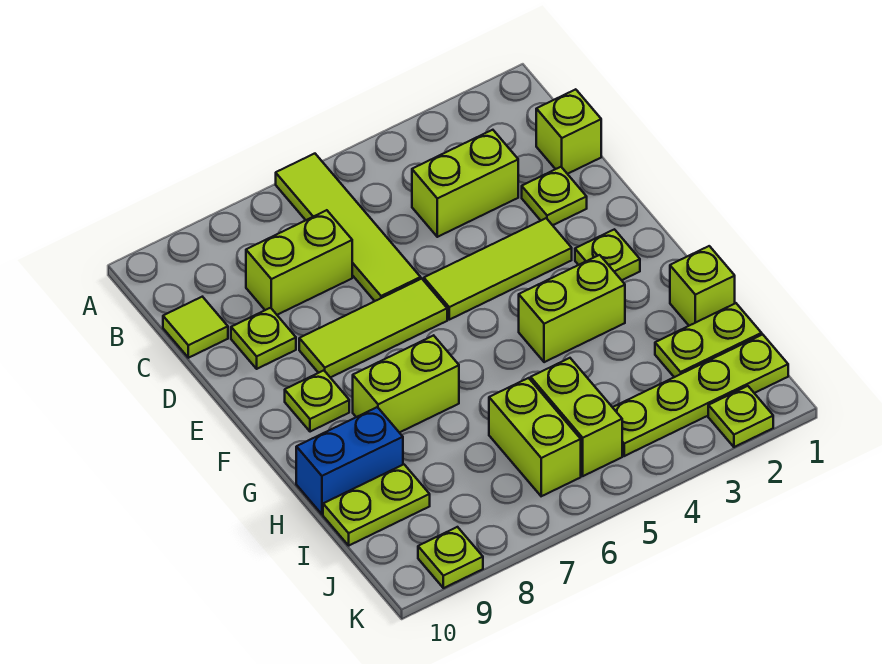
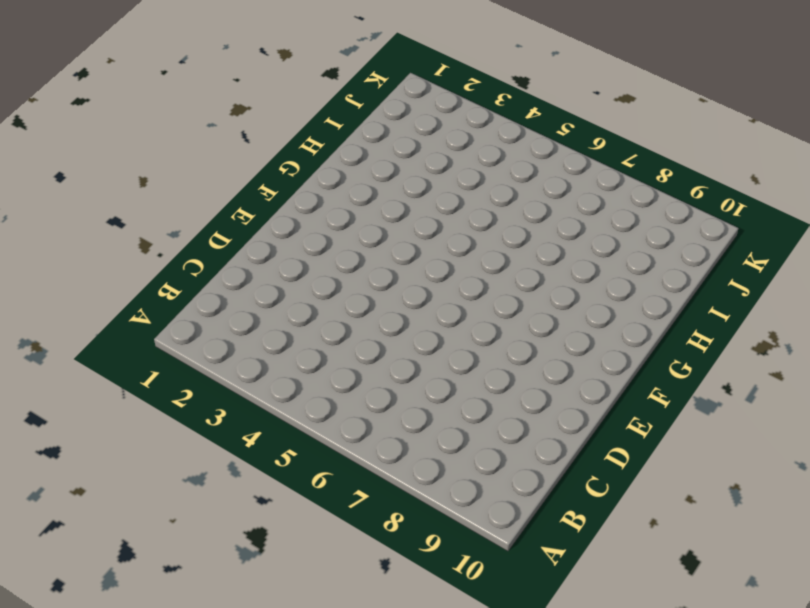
none -> lime tile A6:D6 level 1
none -> lime brick C1 level 1
none -> lime brick C3:C4 level 1

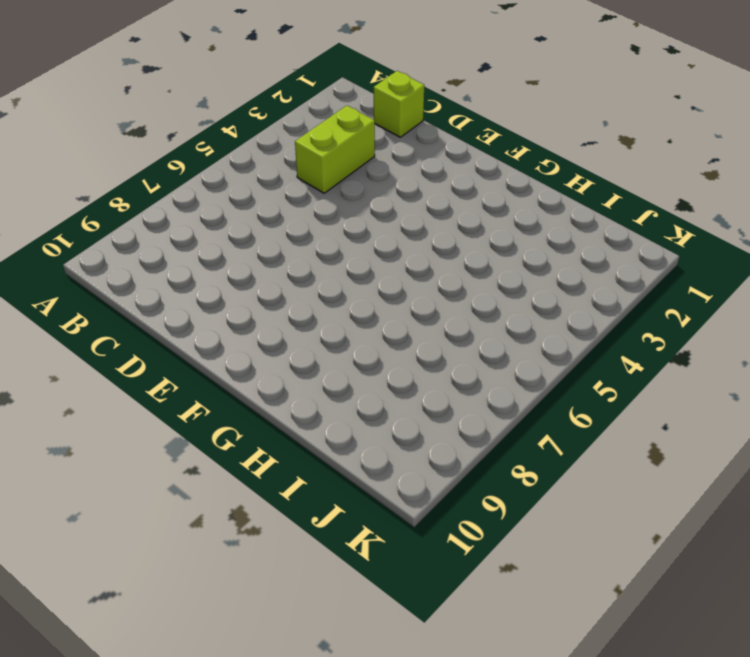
none -> lime tile A6:D6 level 1
none -> lime brick C7:C8 level 1
none -> lime tile C10 level 1

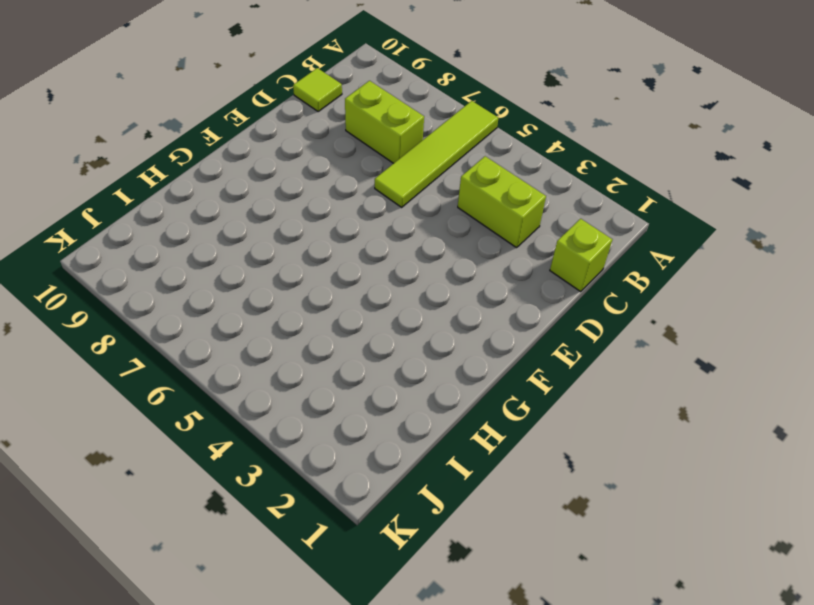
none -> lime plate D2 level 1
none -> lime plate D9 level 1
none -> lime tile E3:E5 level 1

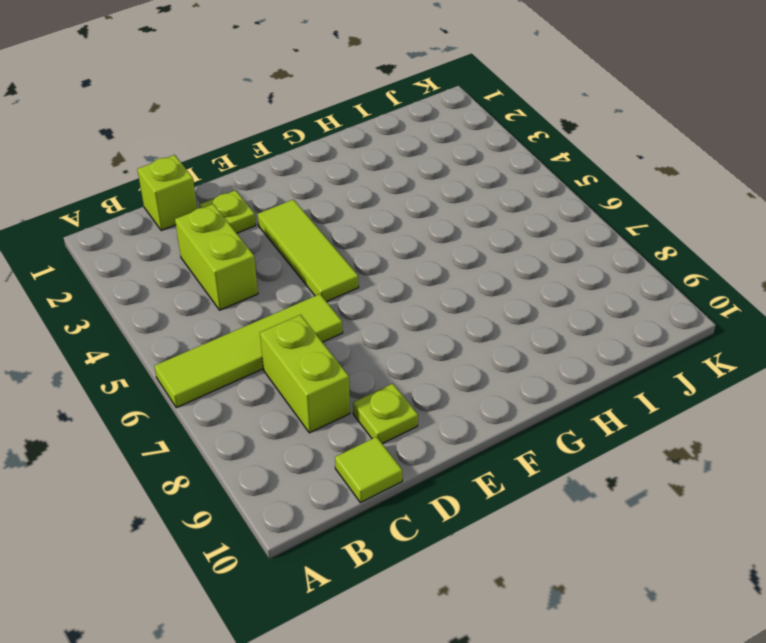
none -> lime tile E6:E8 level 1
none -> lime plate F2 level 1
none -> lime plate F9 level 1

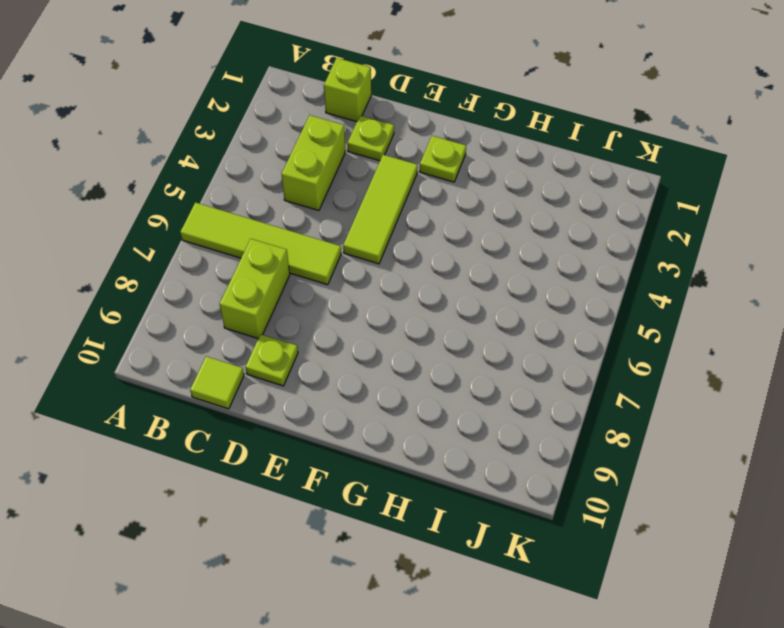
none -> lime tile E6:E8 level 1
none -> lime plate F9 level 1
none -> lime brick G3:G4 level 1

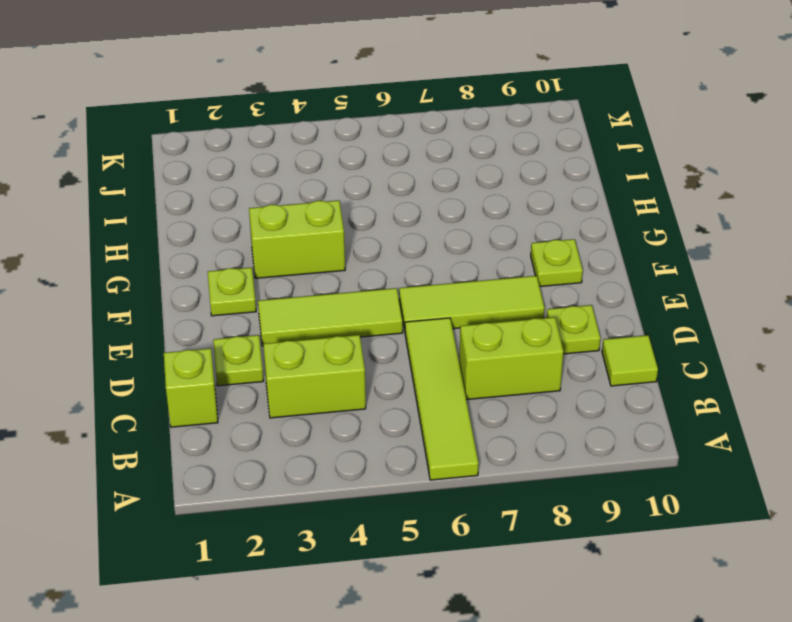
none -> lime brick G7:G8 level 1
none -> lime brick H1 level 1
none -> blue brick H9:H10 level 1

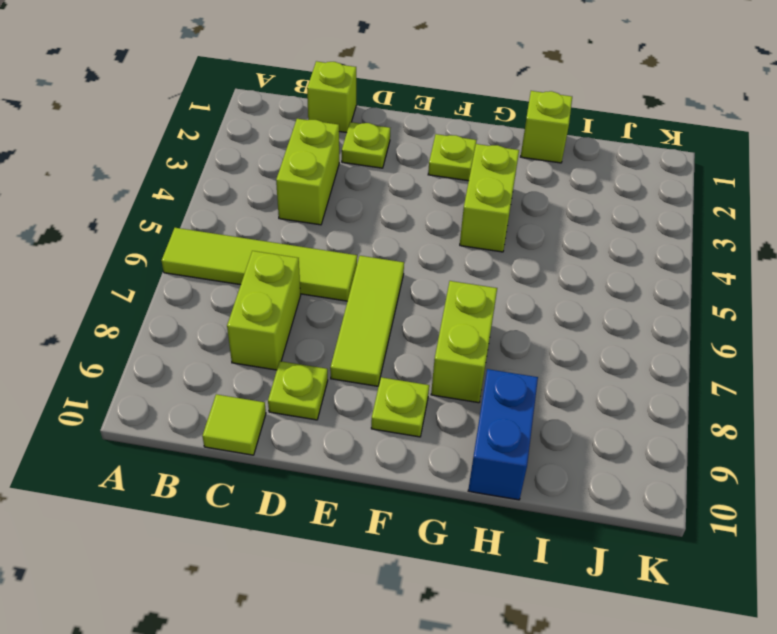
none -> lime tile E3:E5 level 1
none -> lime plate I1:I2 level 1
none -> lime brick I5:J5 level 1

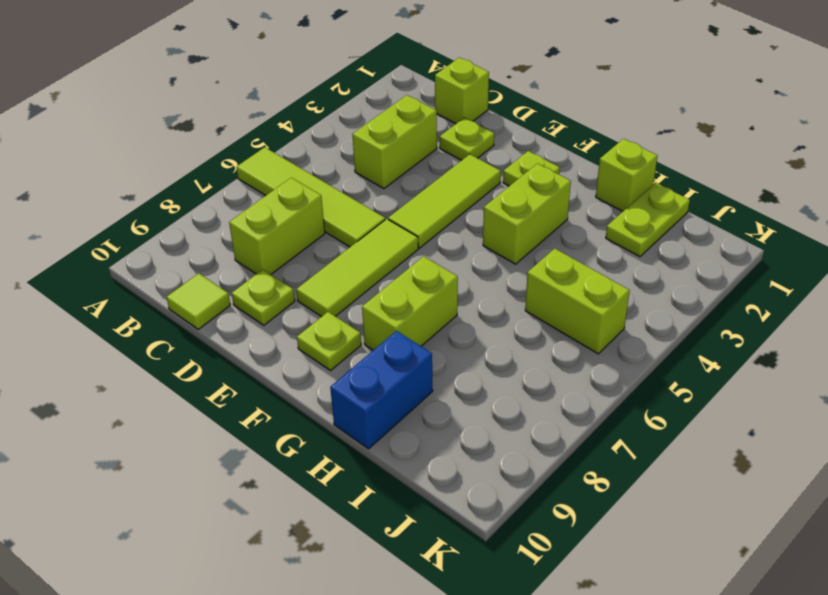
none -> lime brick I6:J6 level 1
none -> lime plate I9:I10 level 1
none -> lime plate J1:J4 level 1

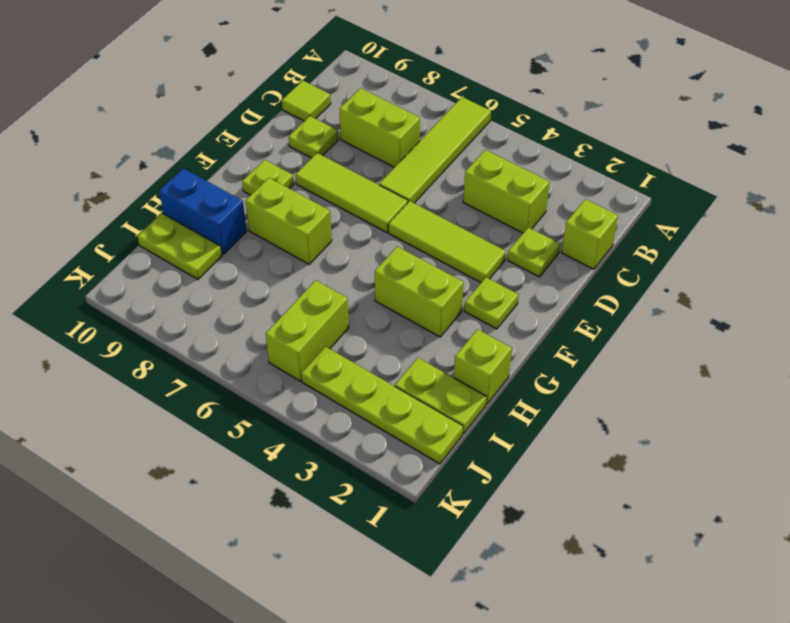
none -> lime brick I6:J6 level 1
none -> lime plate K2 level 1
none -> lime plate K9 level 1

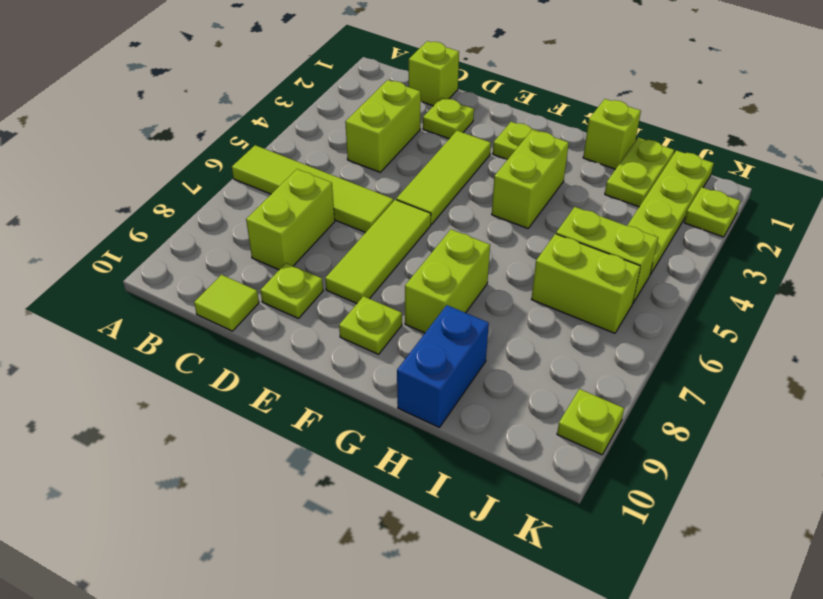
none -> lime plate I9:I10 level 1

